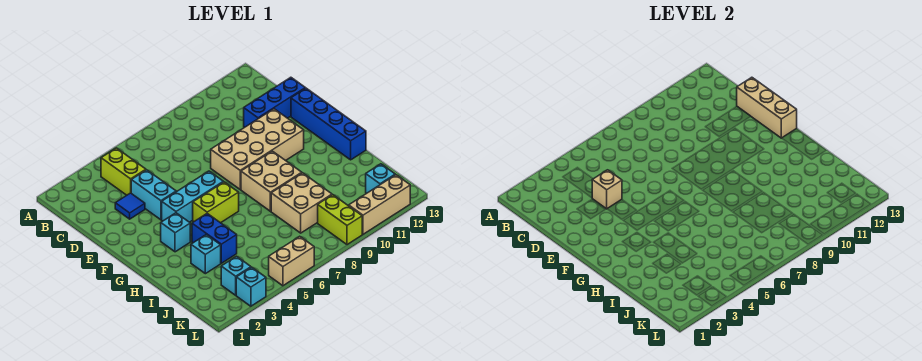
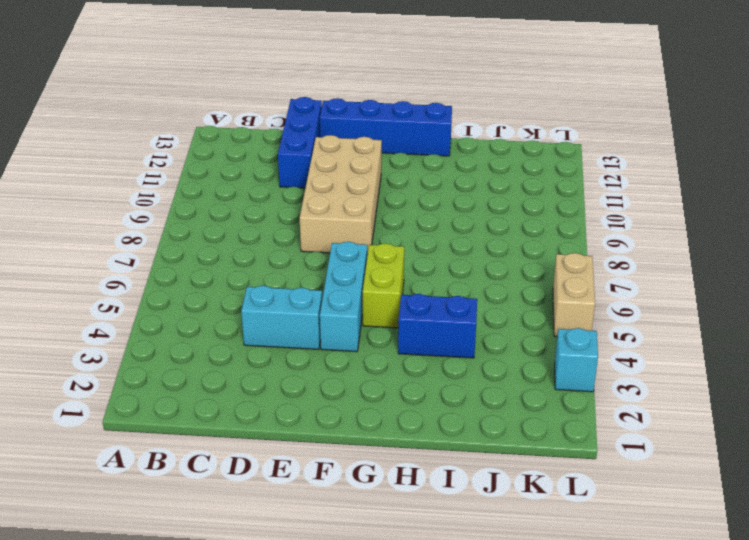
none -> lime brick B4:C4 level 1
none -> blue tile D3 level 1
none -> cyan brick G3 level 1

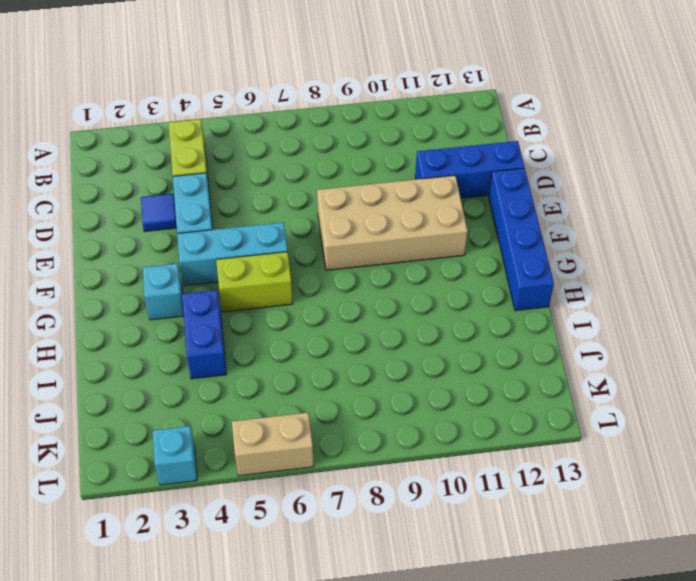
none -> tan brick G8:H9 level 1
none -> cyan brick I3 level 1
none -> tan brick I8:J9 level 1

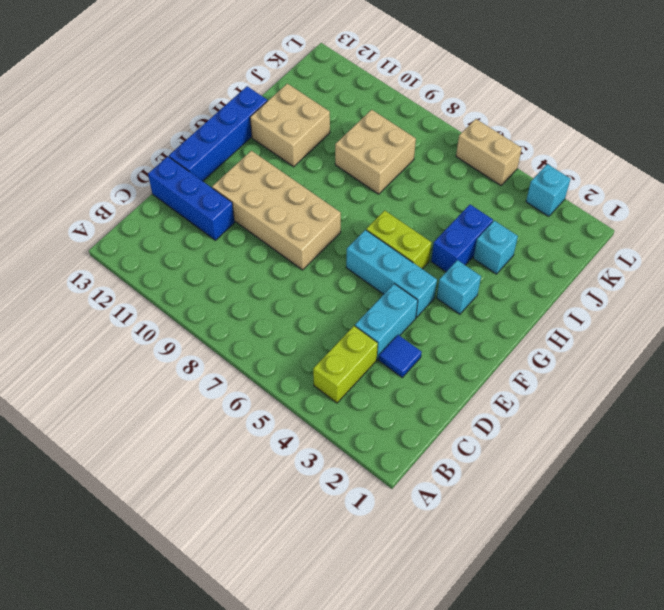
tan brick H11:I12 level 1 -> tan brick G8:H9 level 1
none -> cyan brick K3 level 1
none -> lime brick K9:L9 level 1
none -> cyan brick K12 level 1

